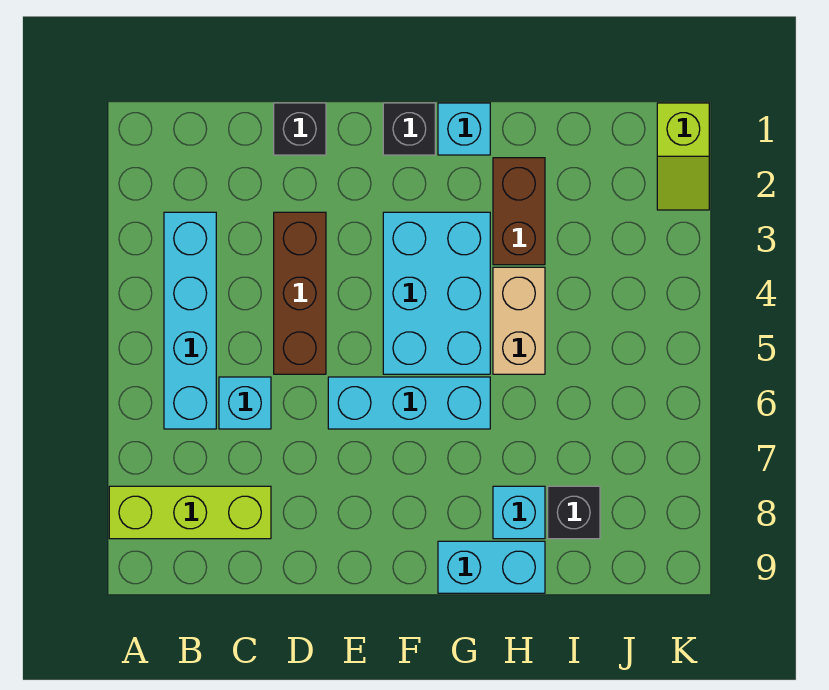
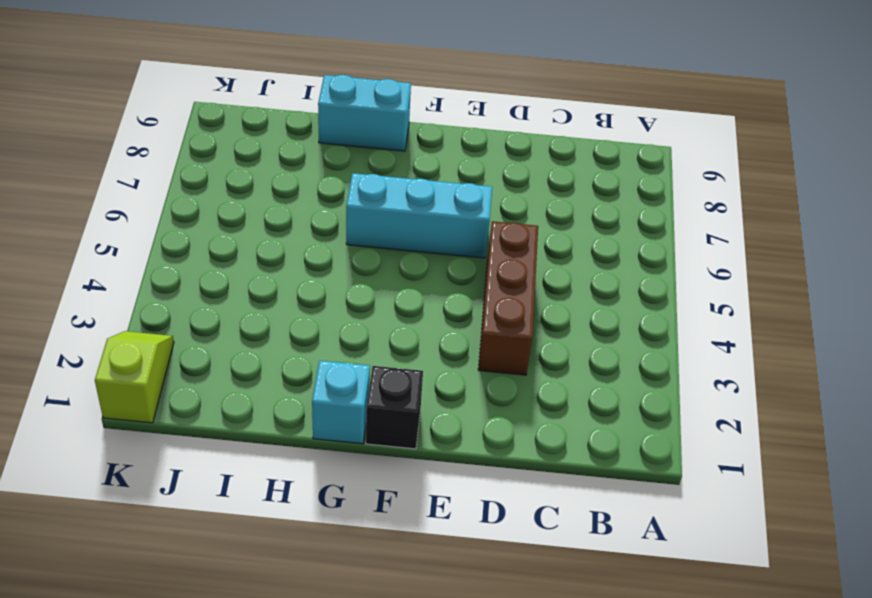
none -> lime brick A8:C8 level 1
none -> cyan brick B3:B6 level 1
none -> cyan brick C6 level 1

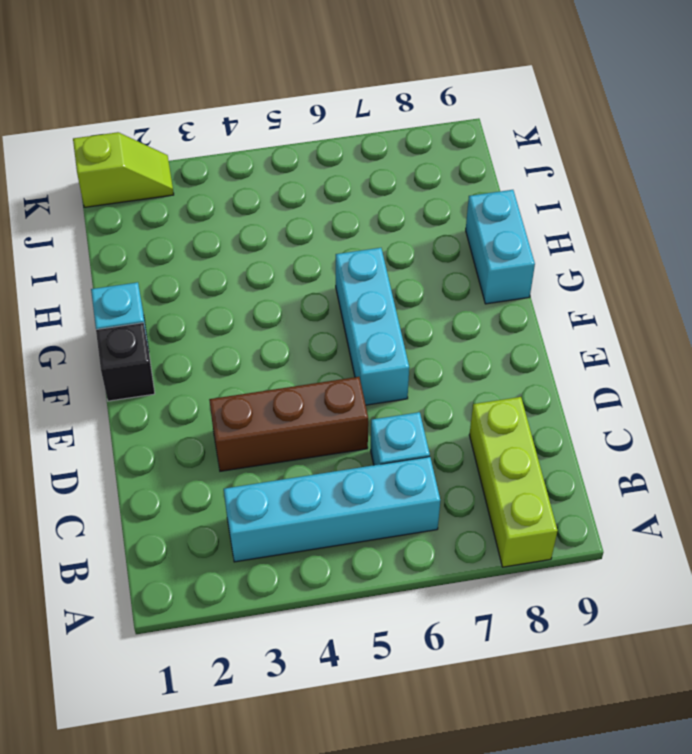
none -> black brick D1 level 1
none -> cyan brick F3:G5 level 1
none -> brown brick H2:H3 level 1

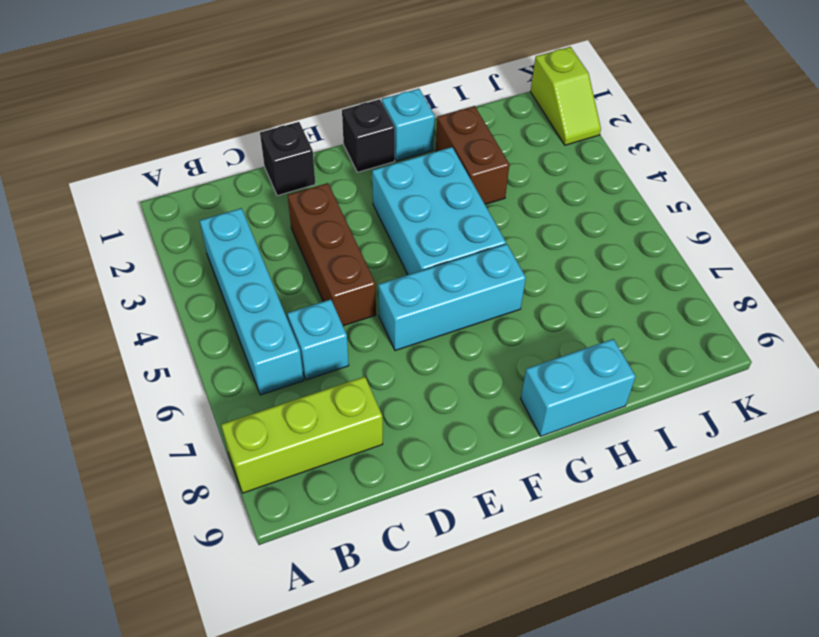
none -> tan brick H4:H5 level 1
none -> cyan brick H8 level 1
none -> black brick I8 level 1

